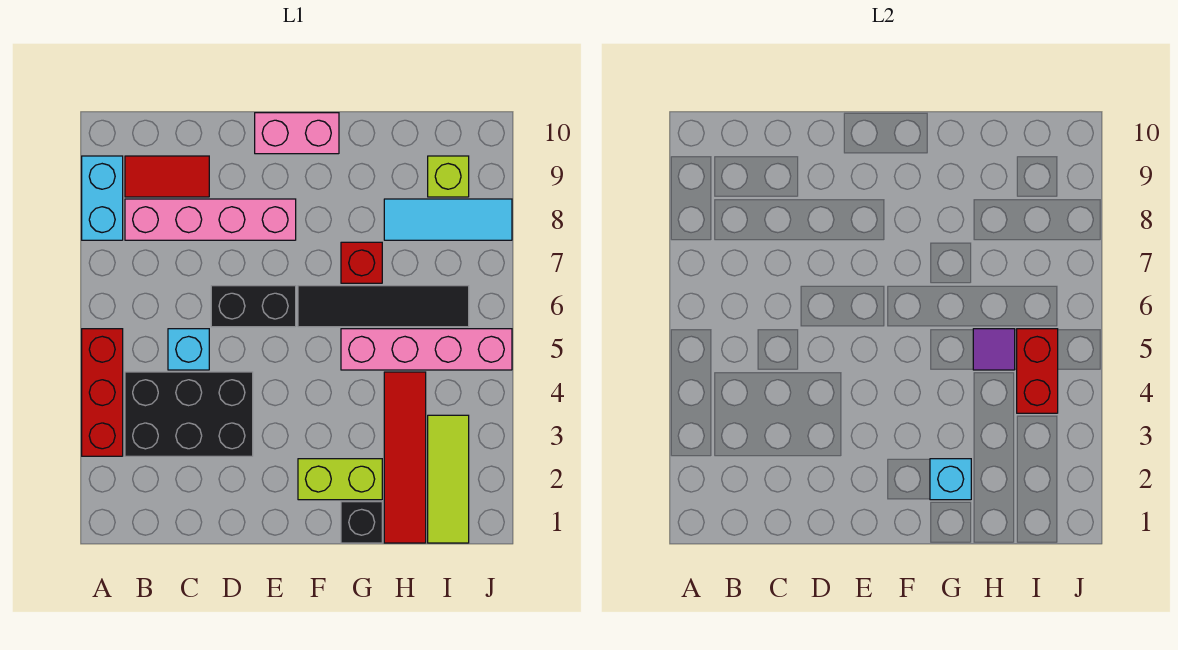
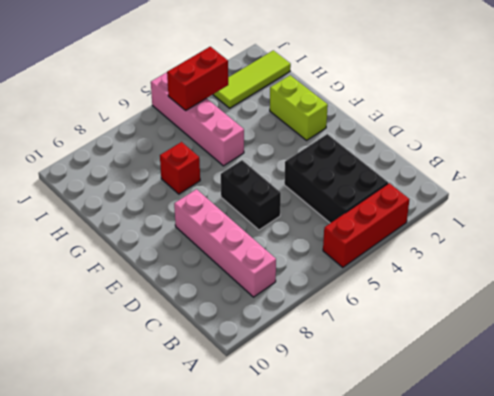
none -> cyan brick A8:A9 level 1
none -> red tile B9:C9 level 1
none -> cyan brick C5 level 1

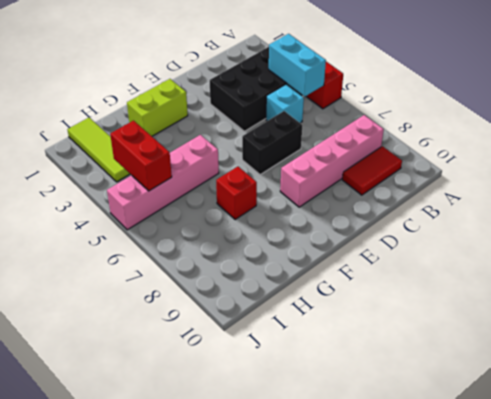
cyan brick B4:B5 level 2 -> cyan brick A8:A9 level 1
none -> pink brick E10:F10 level 1
none -> black tile F6:I6 level 1
none -> black brick G1 level 1

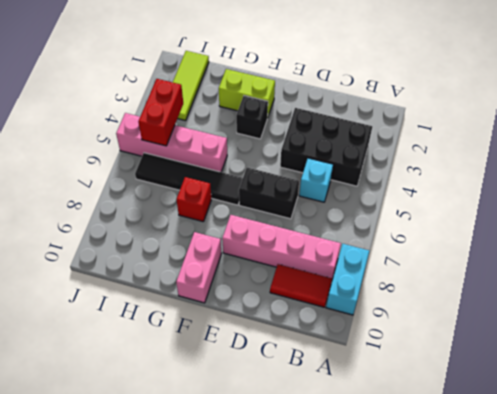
black brick F3 level 1 -> black brick G1 level 1
pink brick F9:F10 level 1 -> pink brick E10:F10 level 1
none -> red brick A3:A5 level 1
none -> red tile H1:H4 level 1
none -> cyan tile H8:J8 level 1

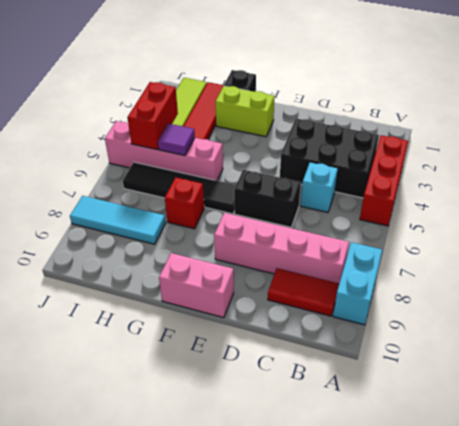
none -> lime brick I9 level 1
none -> cyan brick G2 level 2

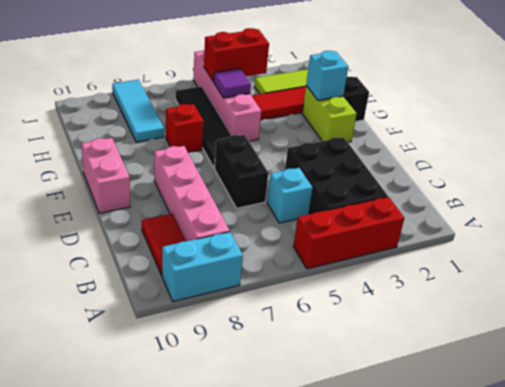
none -> lime brick I9 level 1

